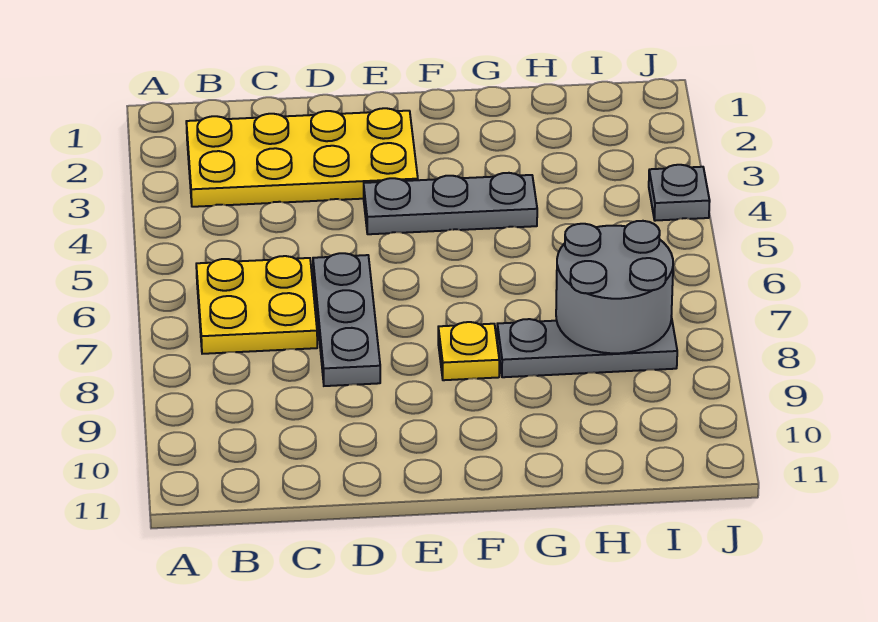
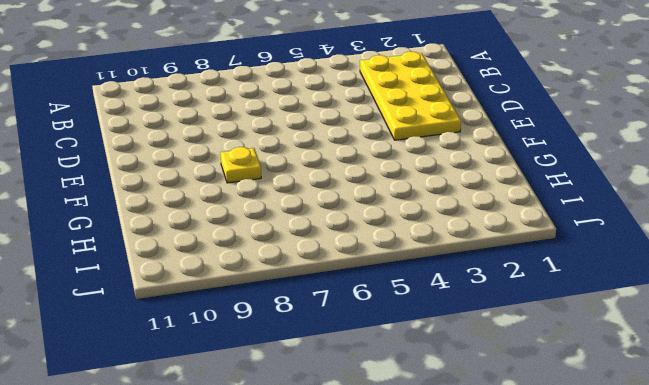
none -> yellow plate B6:C7 level 1
none -> grey plate D6:D8 level 1

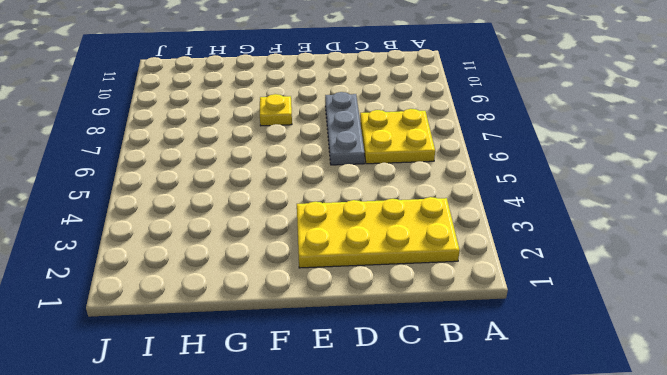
none -> grey plate E4:G4 level 1
none -> grey plate G8:I8 level 1

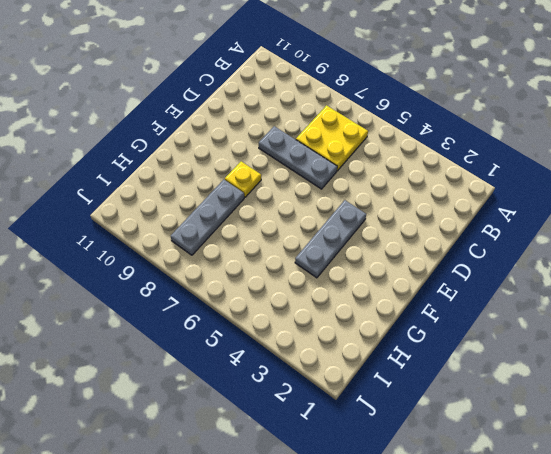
none -> yellow plate B2:E3 level 1
none -> grey plate J4 level 1

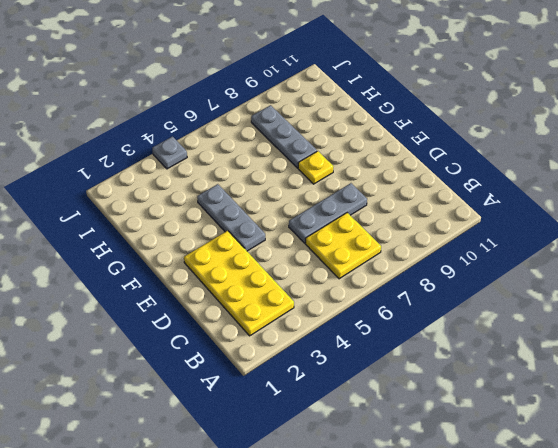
none -> grey round brick H7:I8 level 2

